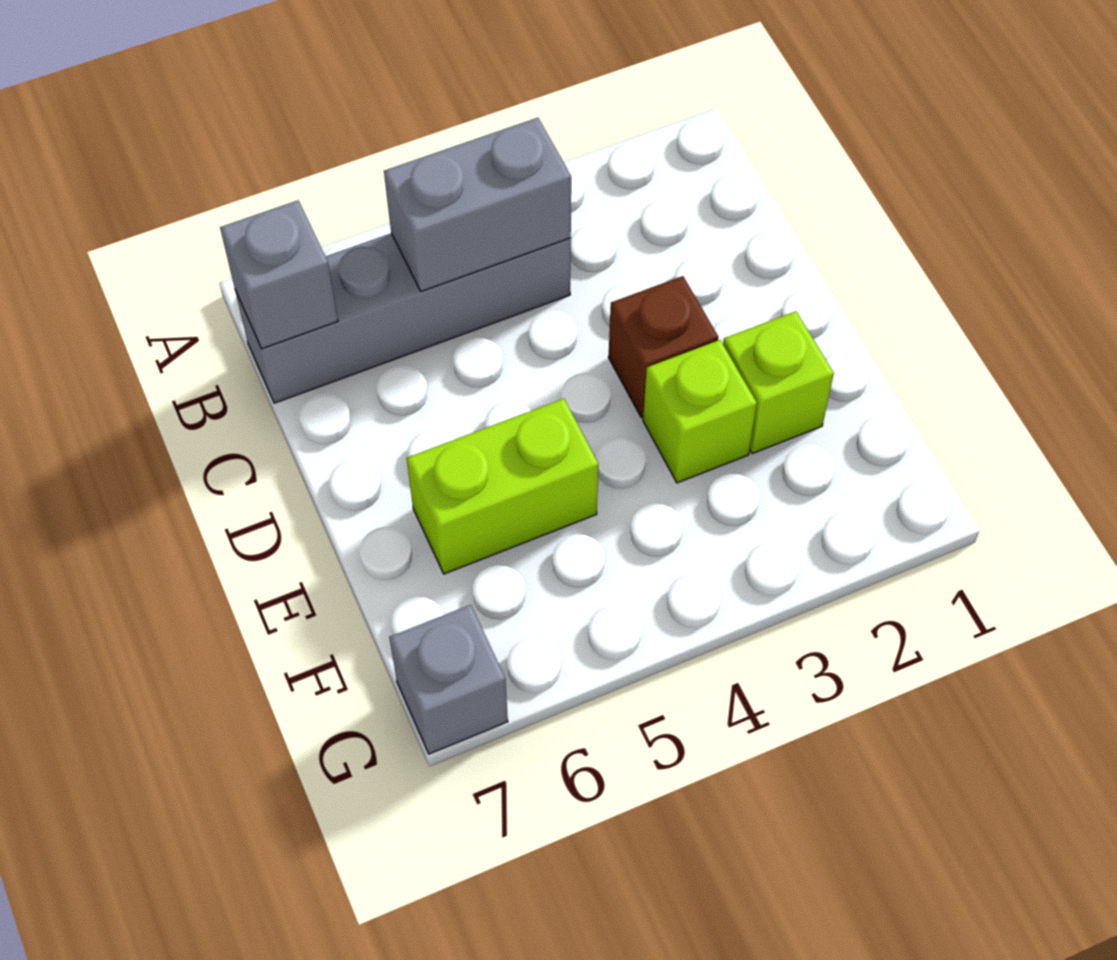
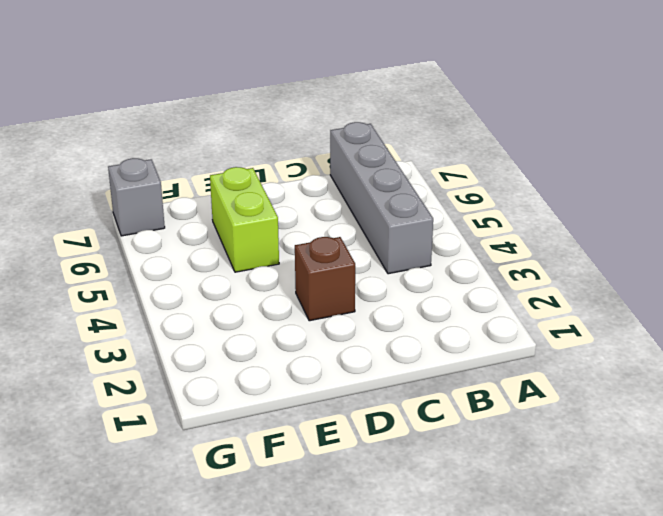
none -> lime brick E2 level 1
none -> lime brick E3 level 1

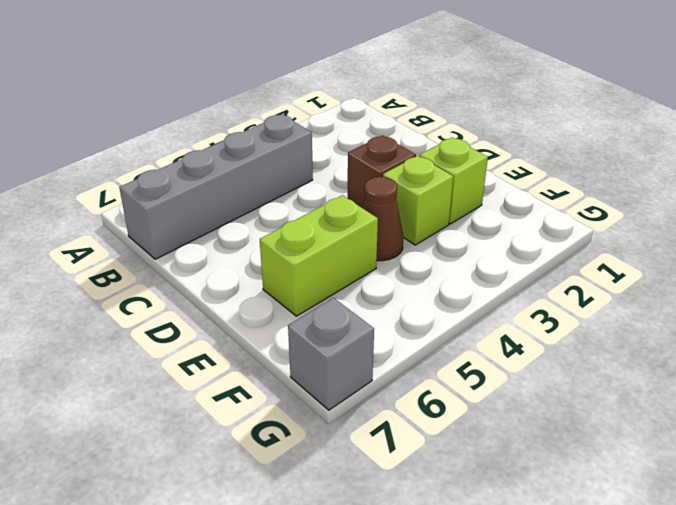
brown cone E4 level 1 -> none
none -> grey brick B4:B5 level 2
none -> grey brick B7 level 2

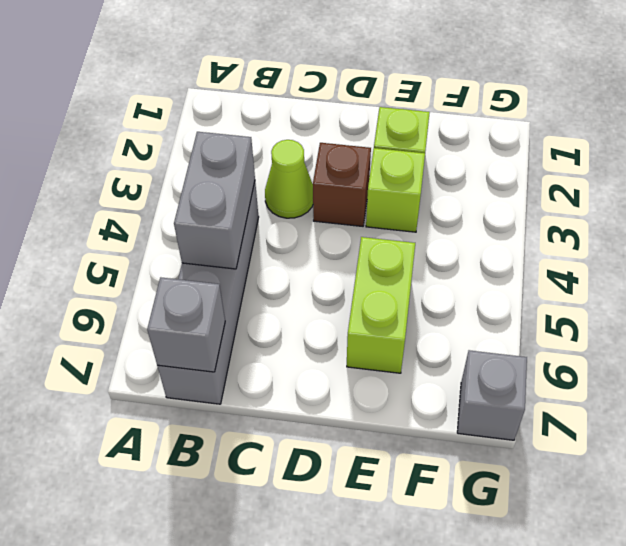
lime cone C3 level 1 -> none

